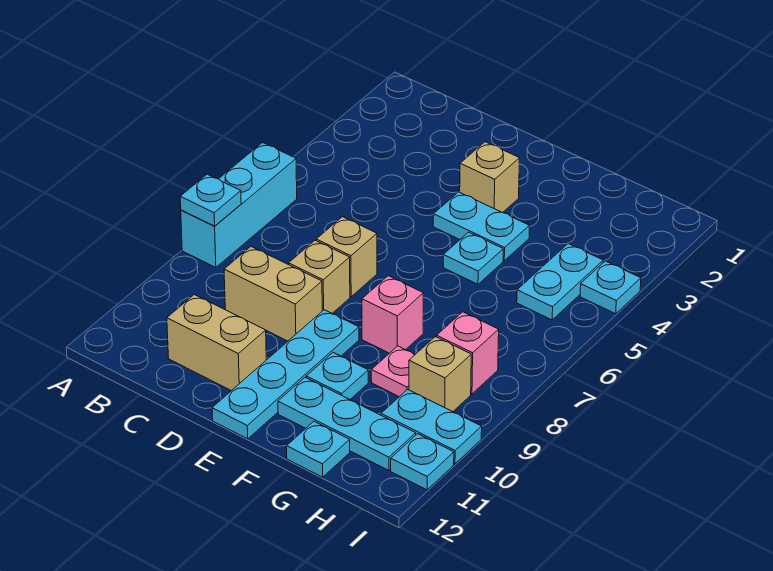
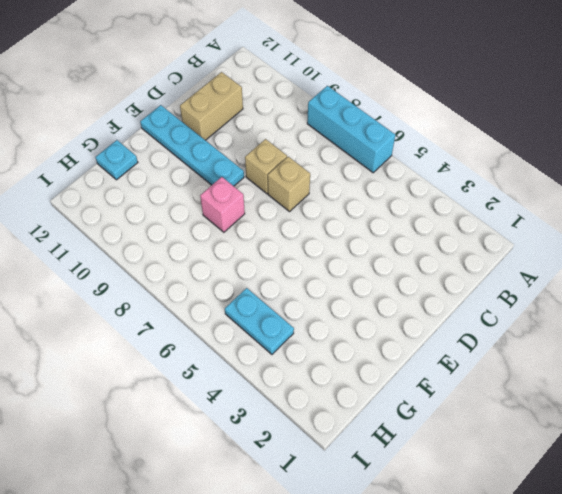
none -> tan brick C9:D9 level 1
none -> tan brick E3 level 1
none -> cyan plate E4:F4 level 1

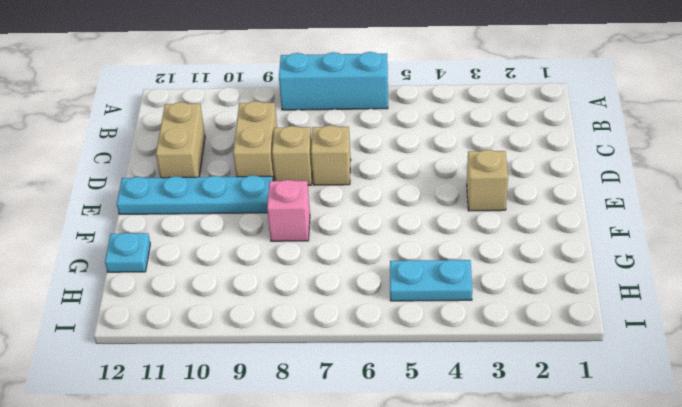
none -> cyan plate E4:F4 level 1
none -> cyan plate F5 level 1
none -> cyan plate F10 level 1

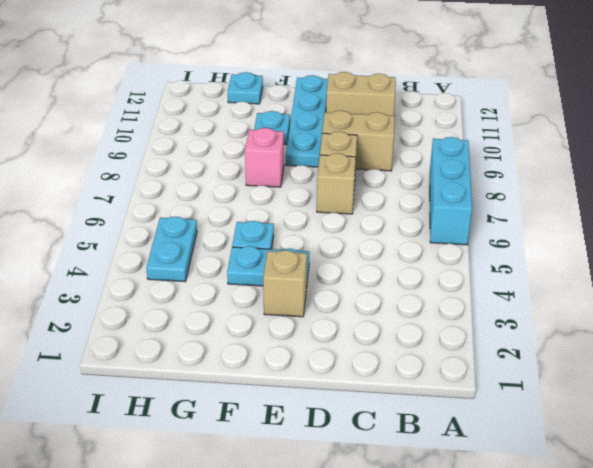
none -> cyan plate F11:H11 level 1
none -> pink plate G9 level 1
none -> pink brick H8 level 1

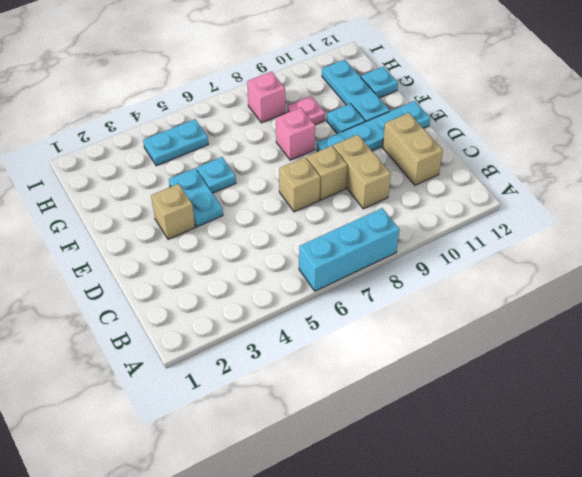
none -> tan brick H9 level 1
none -> cyan plate H10:I10 level 1
none -> cyan plate I4 level 1

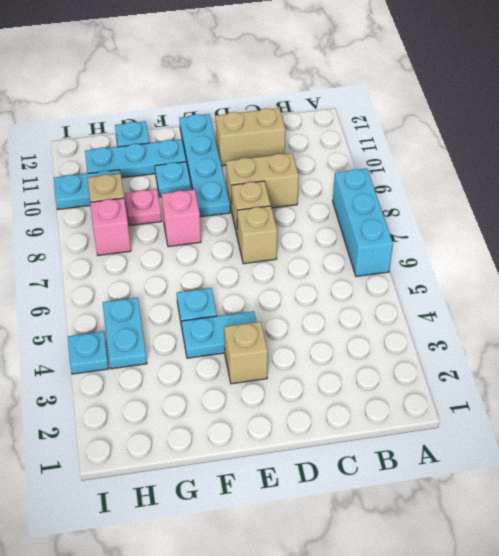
none -> cyan plate I11 level 1
none -> cyan plate A8 level 2

